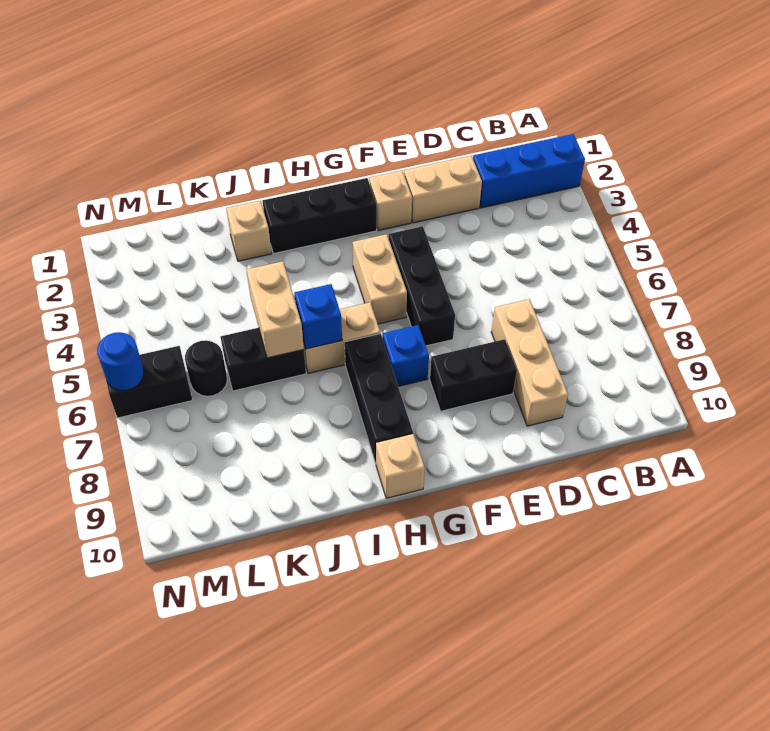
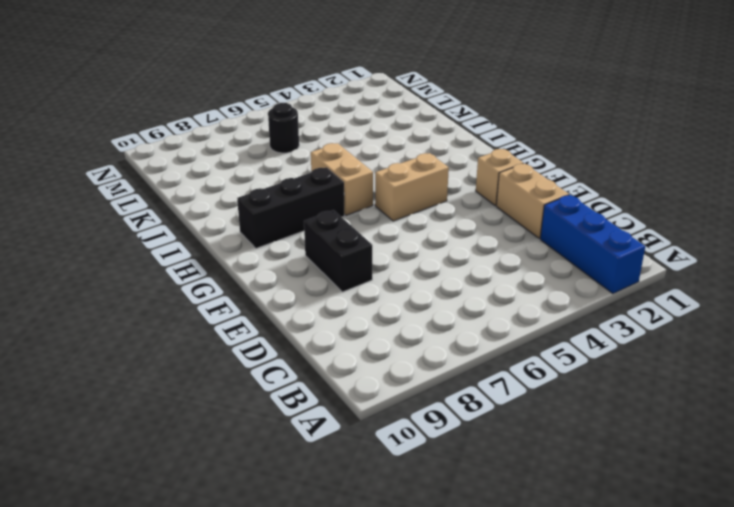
none -> tan brick D7:D9 level 1
none -> black brick F4:F6 level 1
none -> black brick G2:I2 level 1

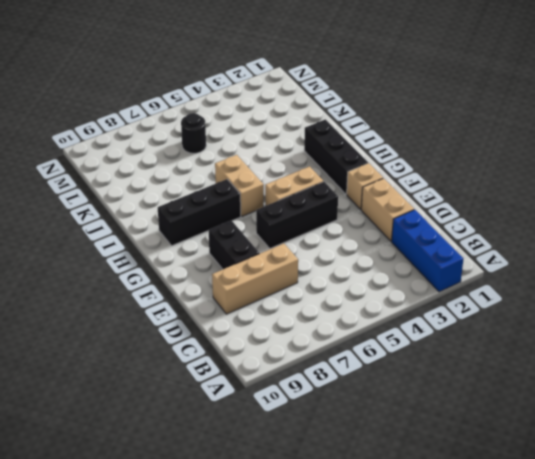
none -> blue brick G7 level 1
none -> tan brick H10 level 1
none -> tan brick J2 level 1

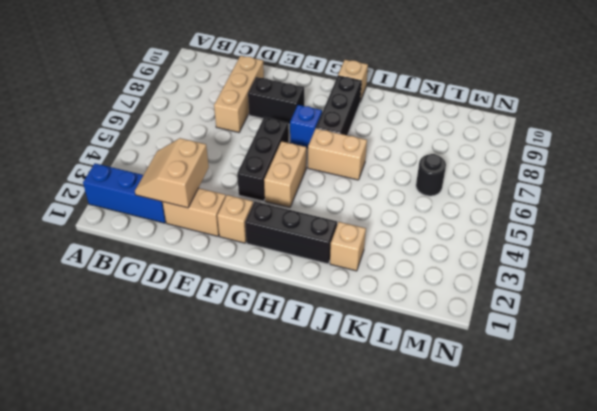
tan slope C2:D3 level 2 top D -> none
none -> black brick J6:K6 level 1
none -> black brick M6:N6 level 1
none -> blue brick I6 level 2

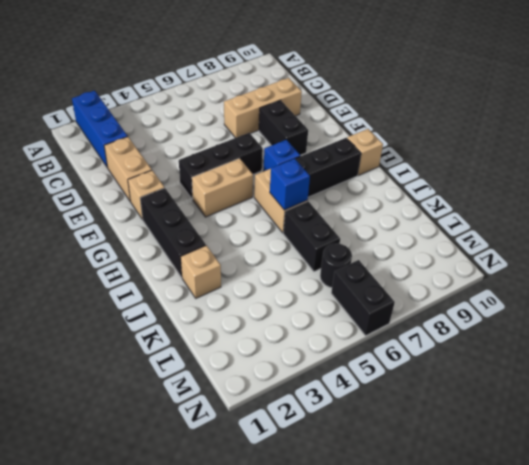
none -> tan brick J5:J6 level 2
none -> blue round brick N6 level 2

